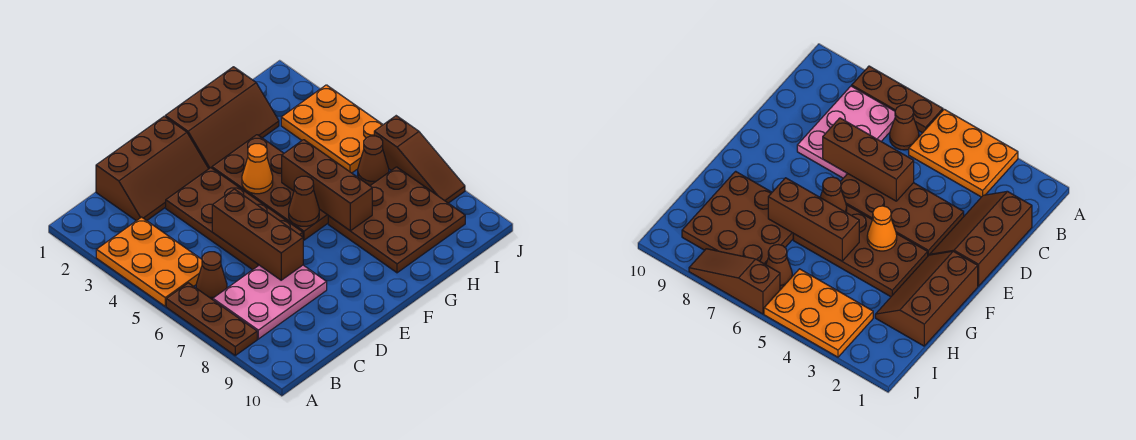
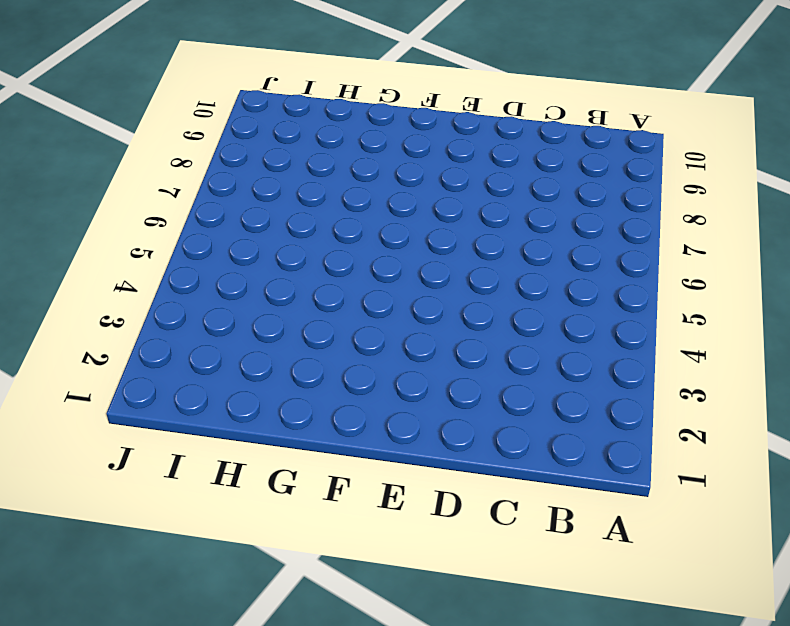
none -> orange plate A3:B5 level 1
none -> brown plate A6:A8 level 1
none -> brown cone B6 level 1

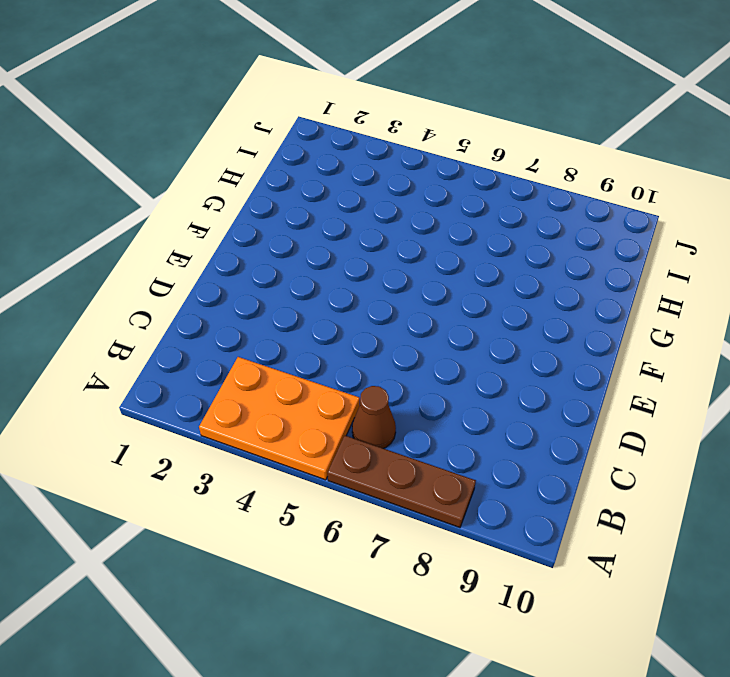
none -> pink plate B7:D8 level 1
none -> brown slope C1:E2 level 1 top 1
none -> brown plate D3:E6 level 1

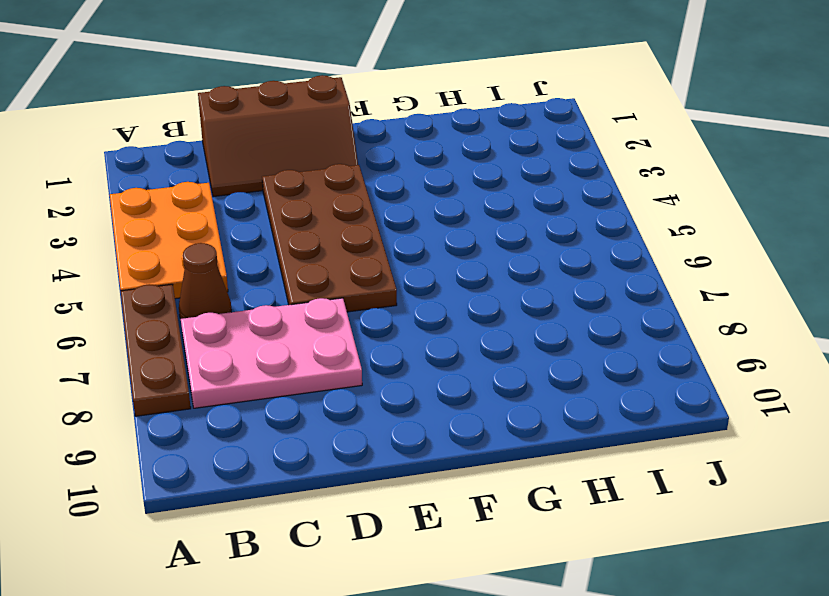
none -> brown slope F1:H2 level 1 top 1
none -> brown plate F3:G6 level 1
none -> brown plate G7:I9 level 1

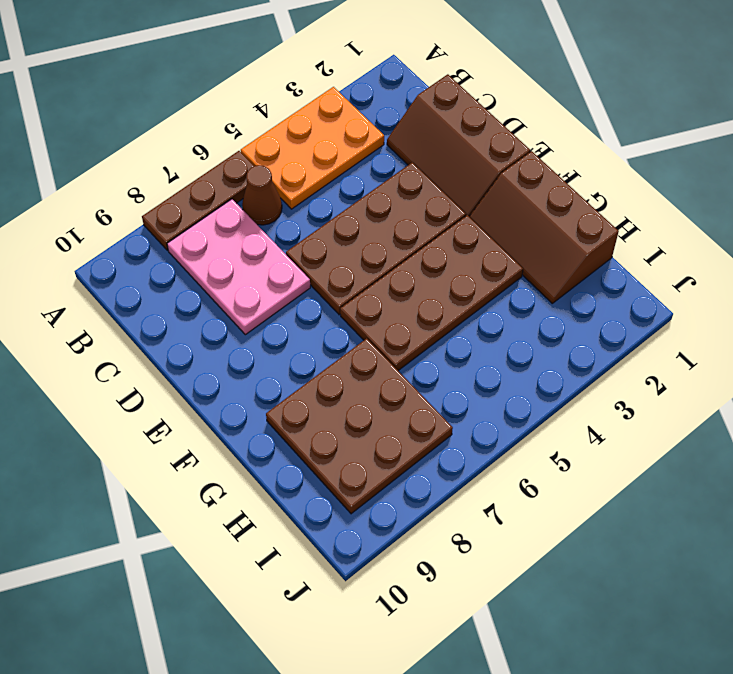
none -> orange plate I3:J5 level 1
none -> brown cone I6 level 1
none -> brown slope J6:J8 level 1 top 6

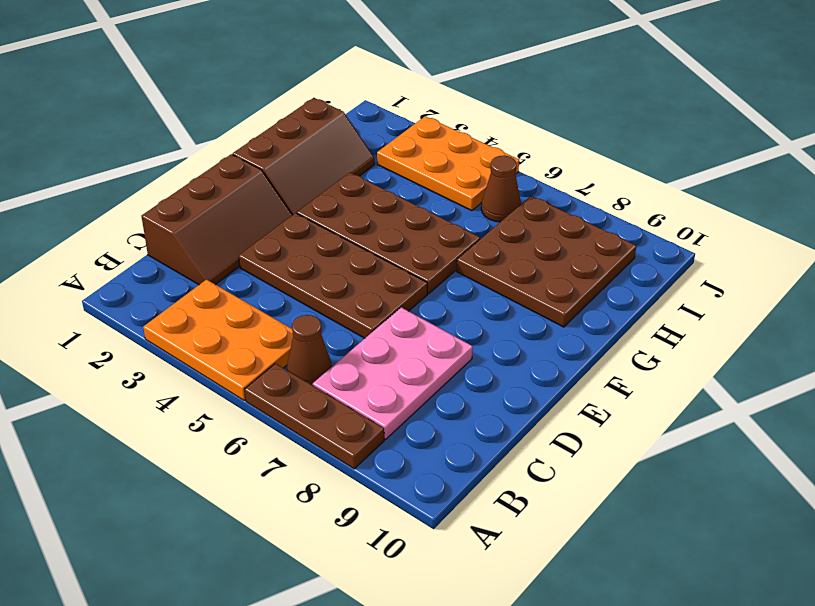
none -> brown slope J6:J8 level 1 top 6
none -> brown brick D5:D7 level 2
none -> orange cone F4 level 2

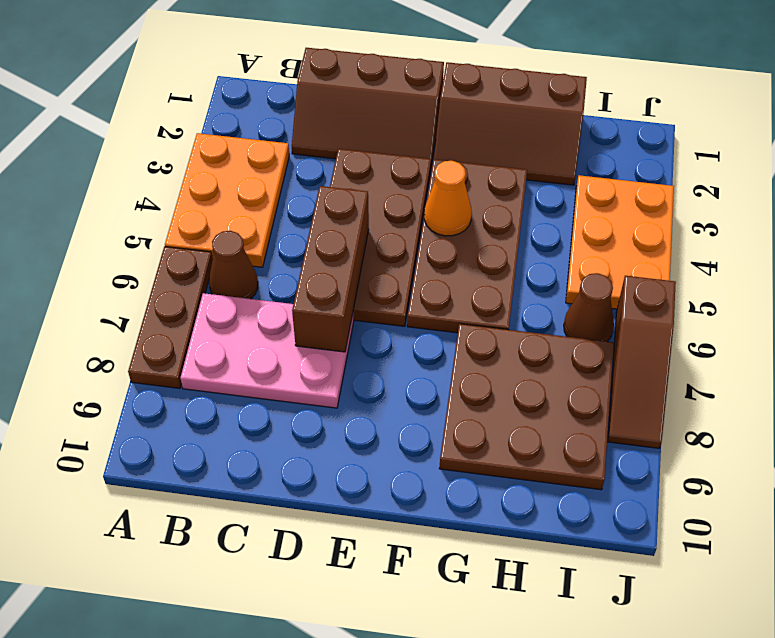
none -> brown cone F6 level 2
none -> brown brick G5:G7 level 2

